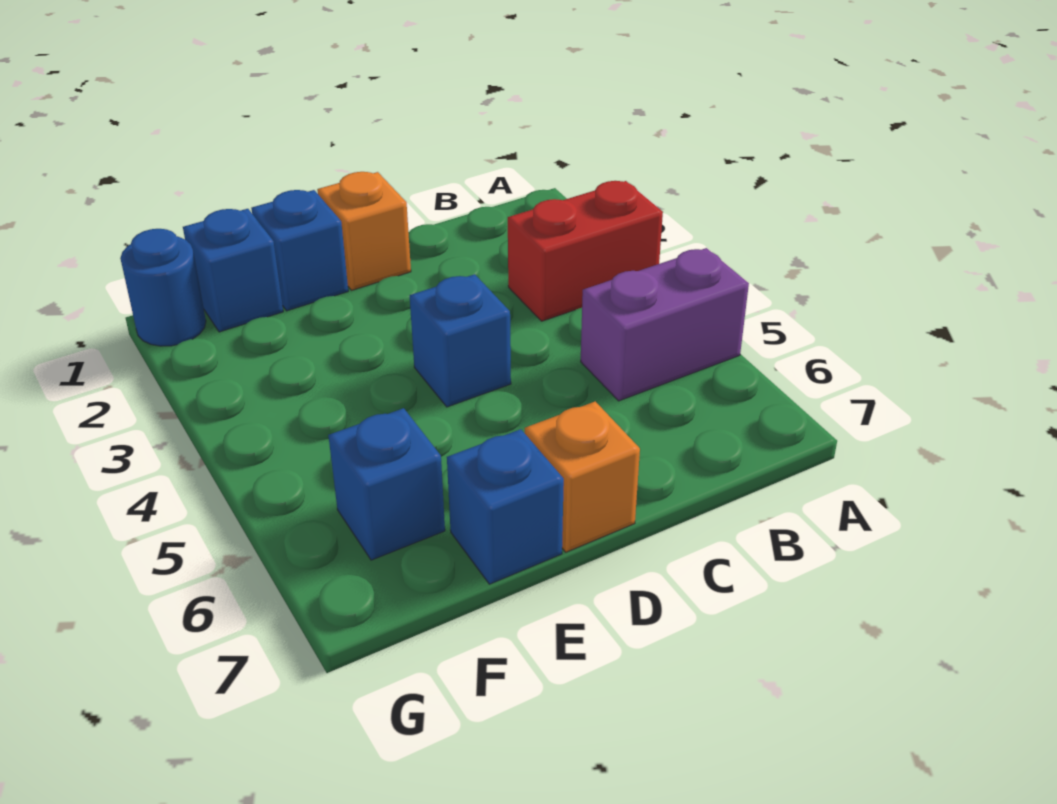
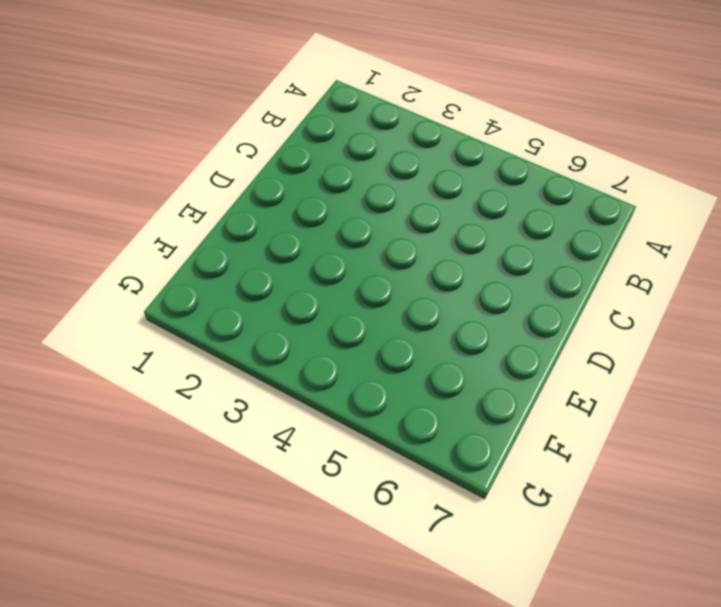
none -> red brick A3:B3 level 1
none -> purple brick A5:B5 level 1

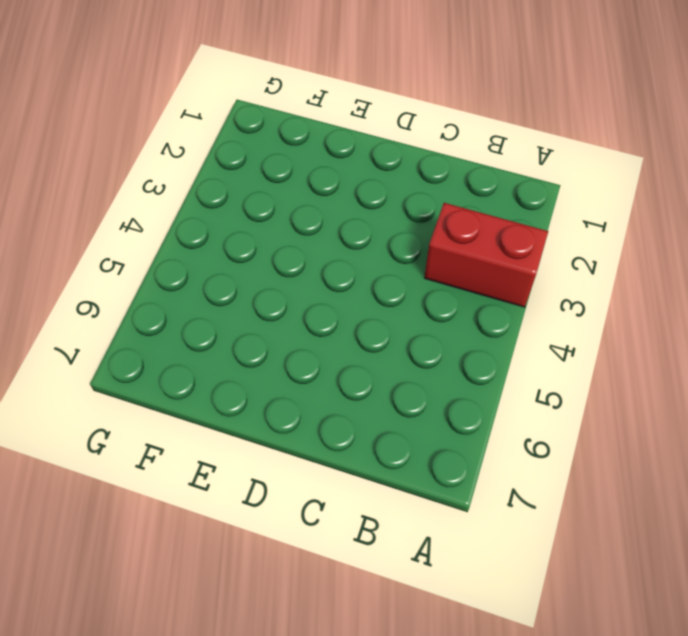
none -> purple brick A5:B5 level 1
none -> orange brick D1 level 1

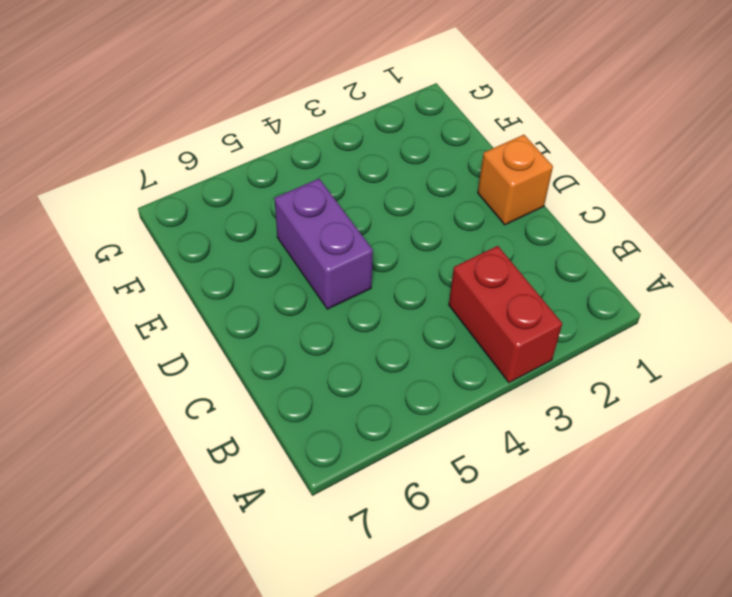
purple brick D5:E5 level 1 -> purple brick A5:B5 level 1
none -> blue brick D4 level 1
none -> orange brick D7 level 1

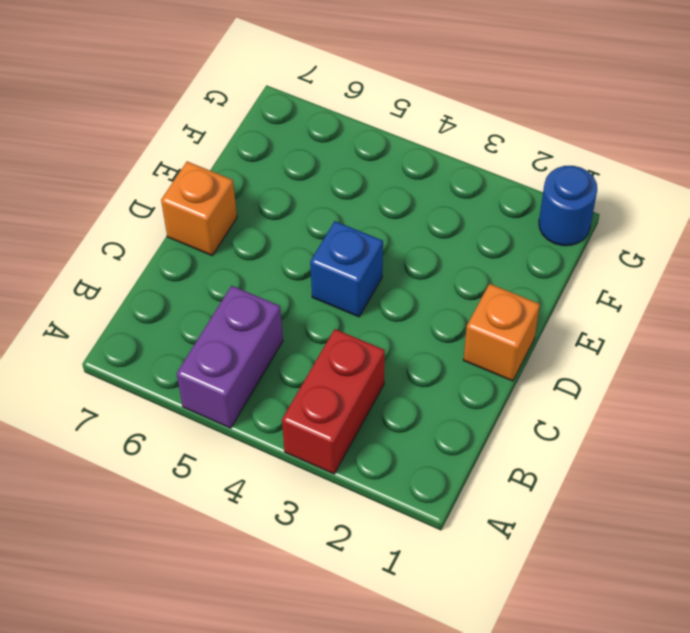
none -> blue brick E1 level 1
none -> blue brick E7 level 1

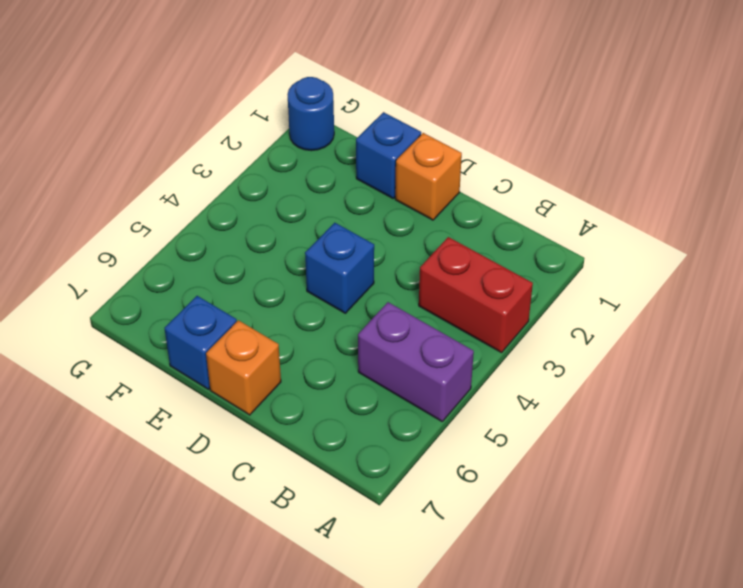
none -> blue brick F1 level 1
none -> blue brick F6 level 1

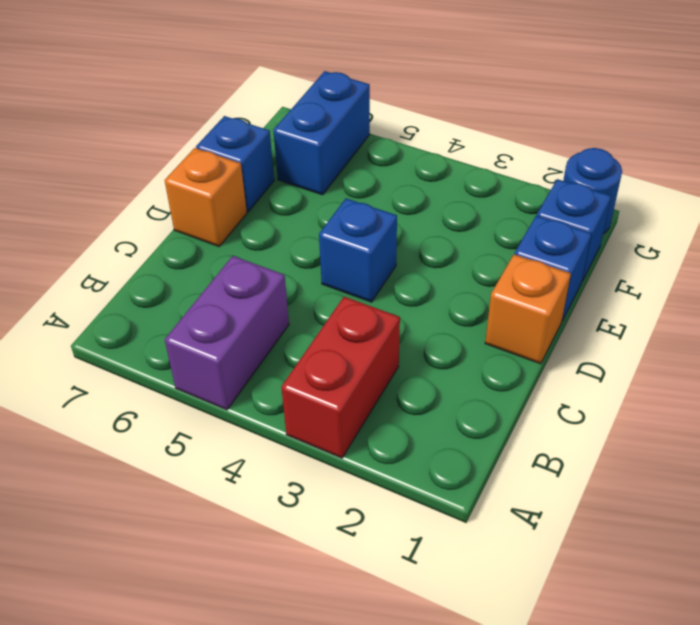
blue brick F6:G6 level 1 -> blue brick F6 level 1

